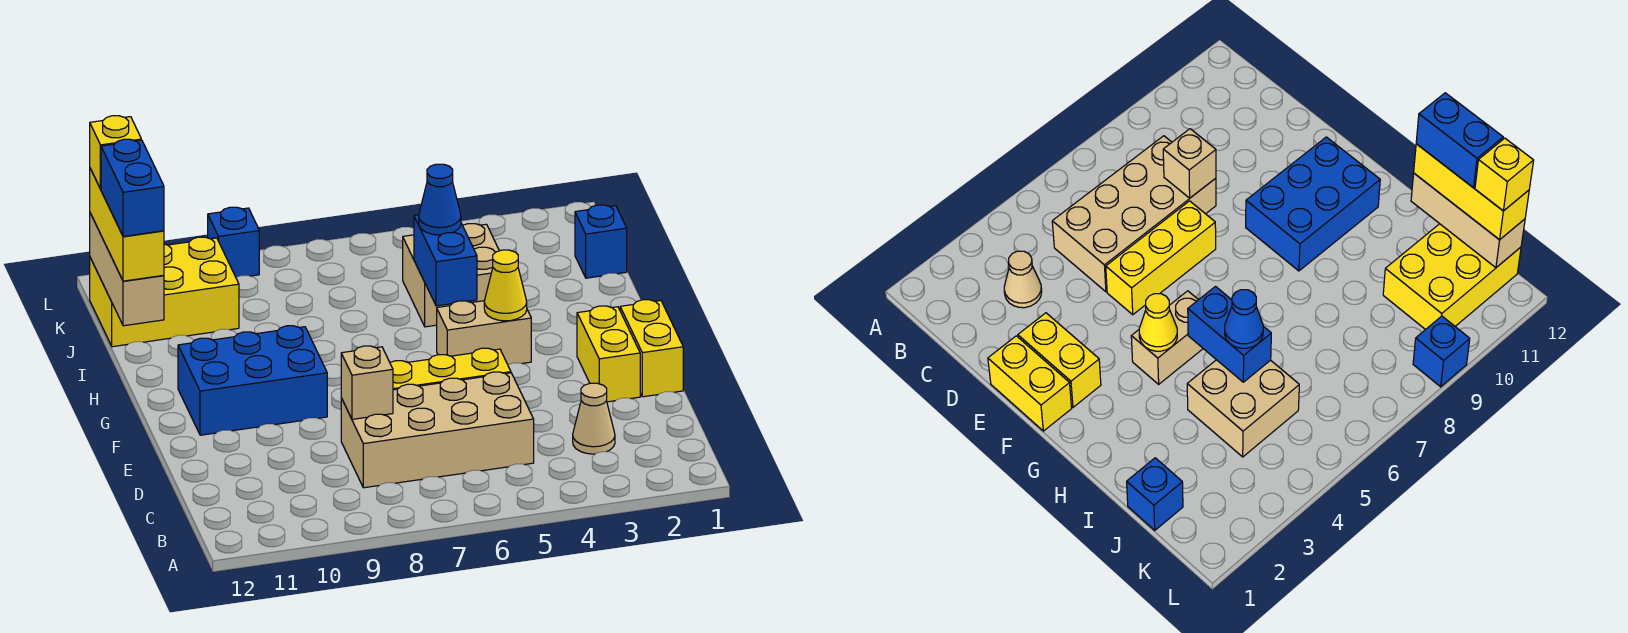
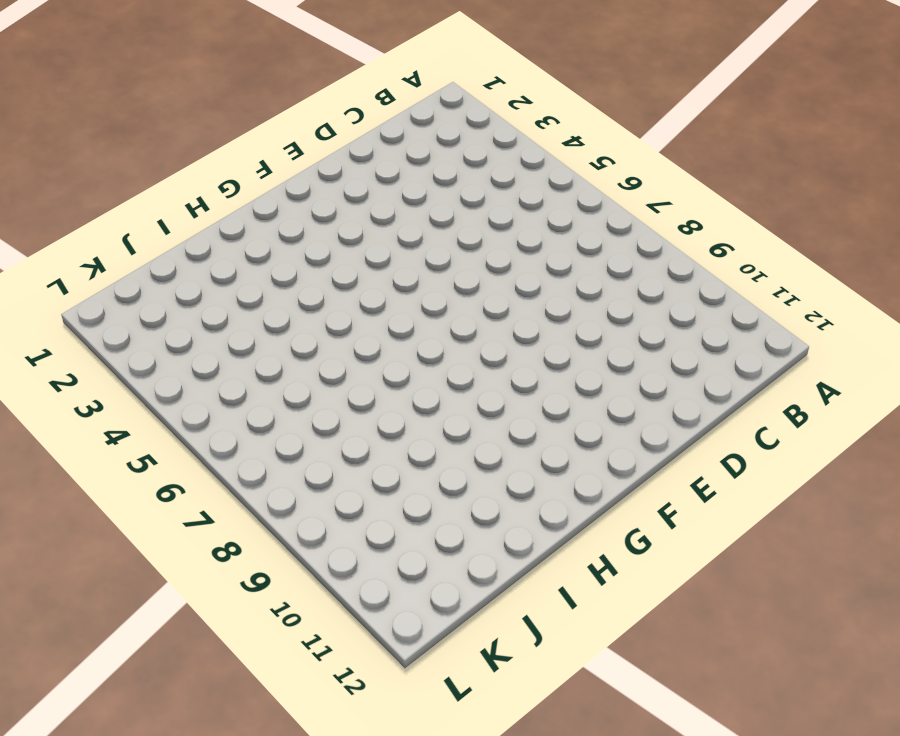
none -> tan cone C3 level 1
none -> tan brick C5:D8 level 1
none -> yellow brick E1:F1 level 1

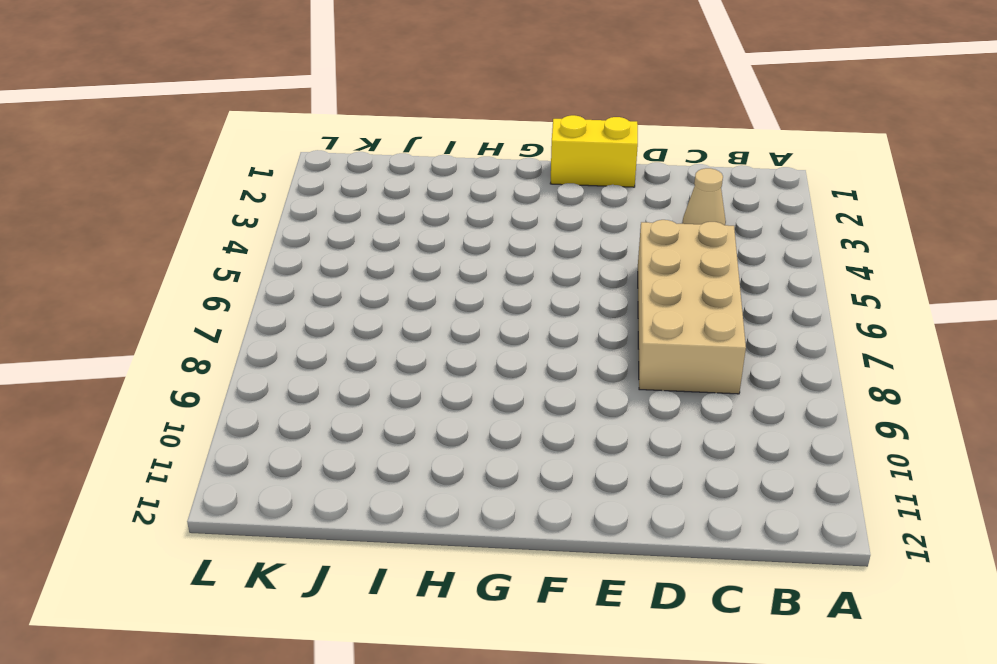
none -> yellow brick E2:F2 level 1
none -> yellow brick E5:E7 level 1
none -> blue brick F9:G11 level 1

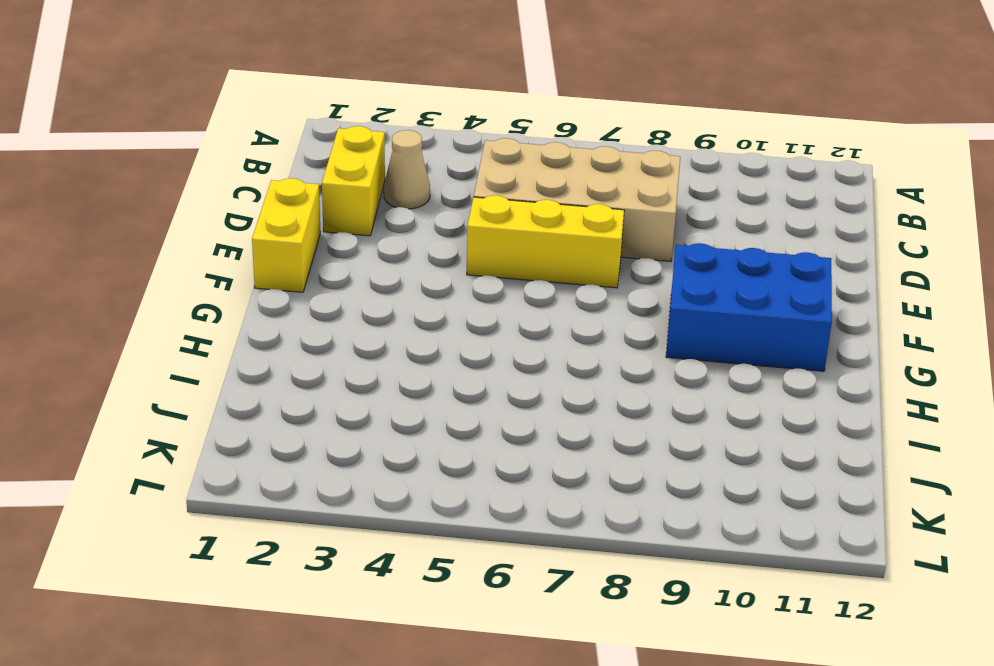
yellow brick C2:D2 level 1 -> yellow brick E2:F2 level 1
none -> tan brick G4:G5 level 1
none -> tan brick I4:J5 level 1
none -> blue brick J1 level 1

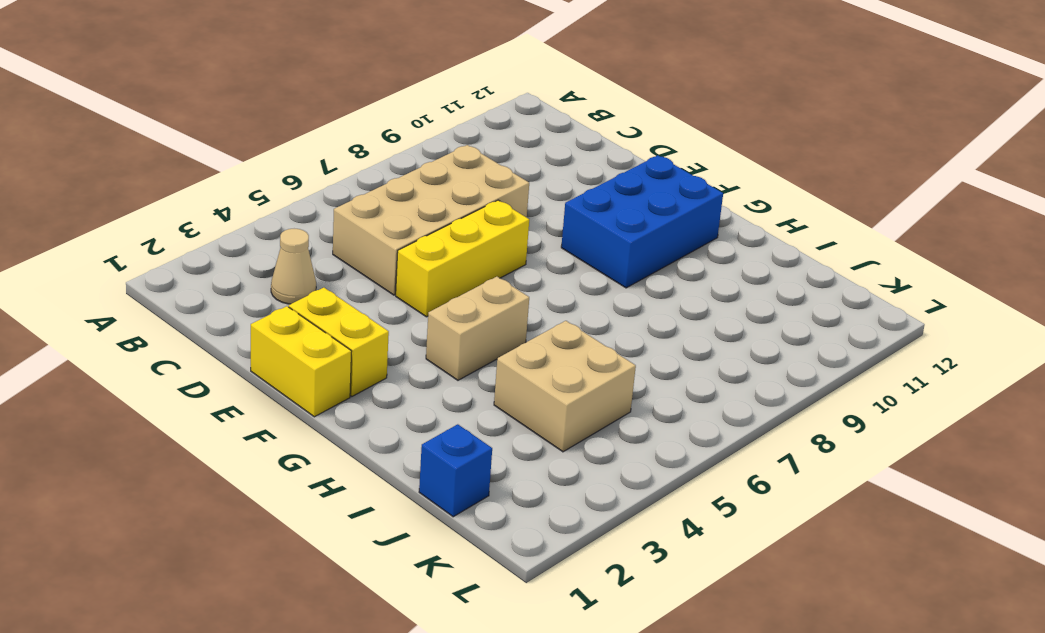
none -> yellow brick J10:K12 level 1
none -> blue brick L9 level 1
none -> tan brick D8 level 2

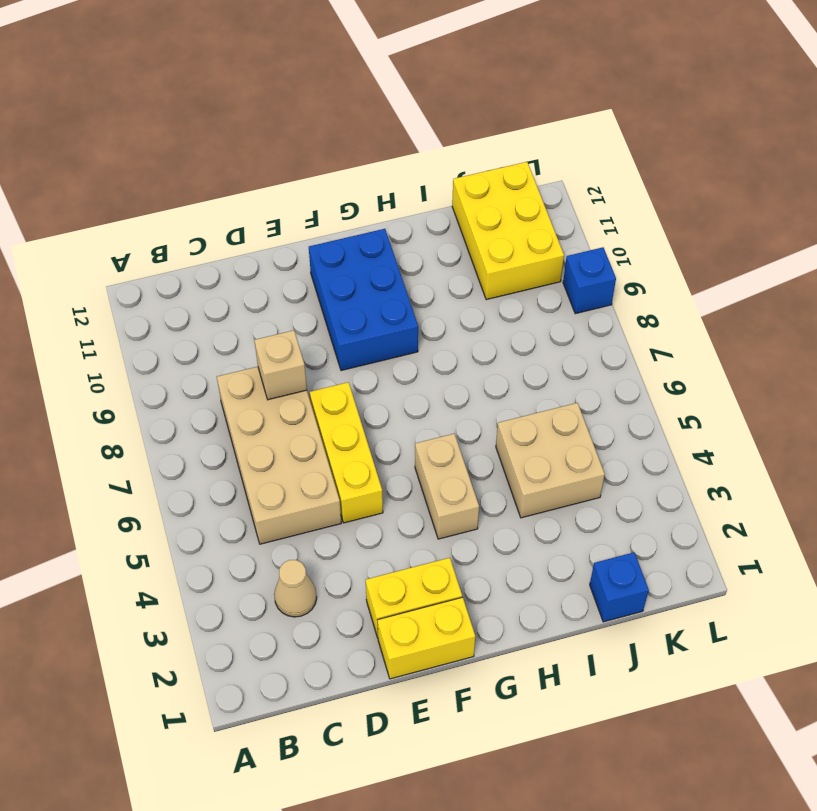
none -> yellow cone G4 level 2
none -> blue brick H5:I5 level 2
none -> tan brick I12:K12 level 2

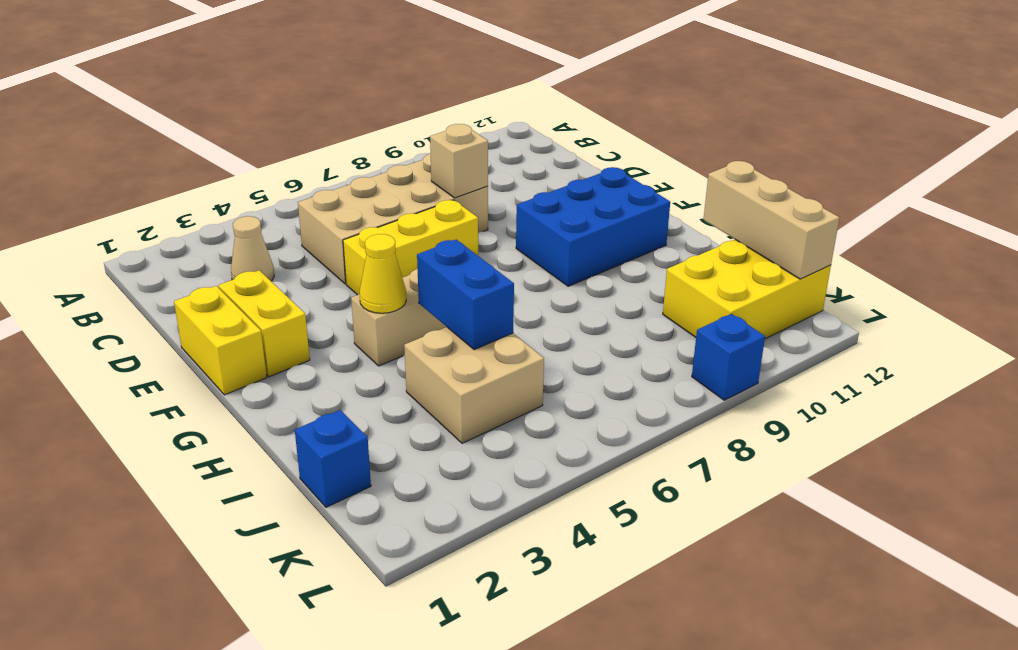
none -> blue cone I5 level 3
none -> yellow brick I12:K12 level 3
none -> blue brick I12:J12 level 4

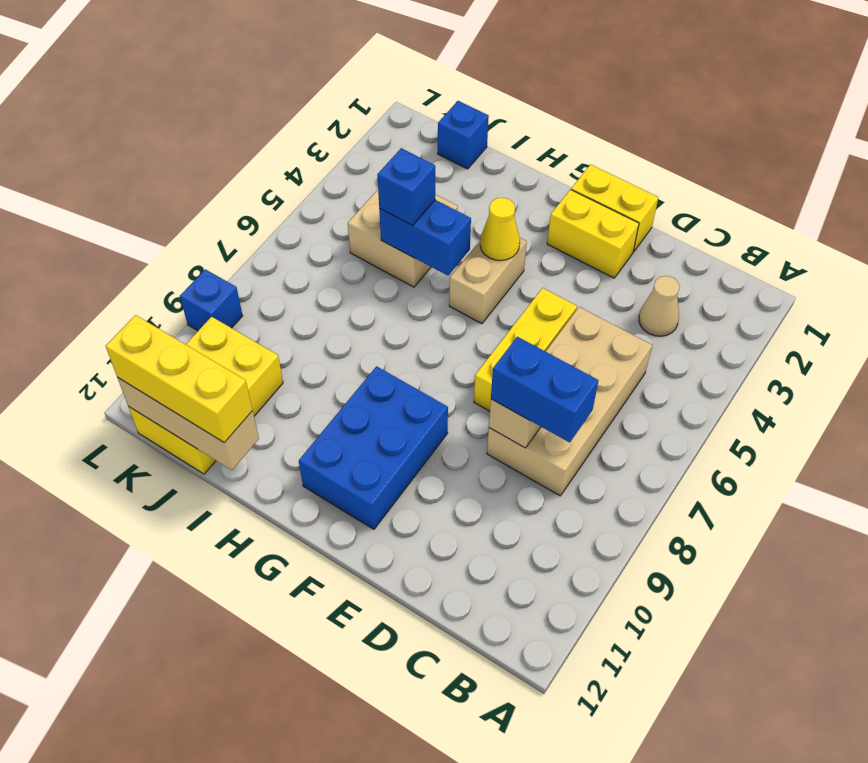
blue brick C8:D8 level 3 -> blue brick I12:J12 level 4
blue brick I5 level 3 -> blue cone I5 level 3
none -> yellow brick K12 level 4

